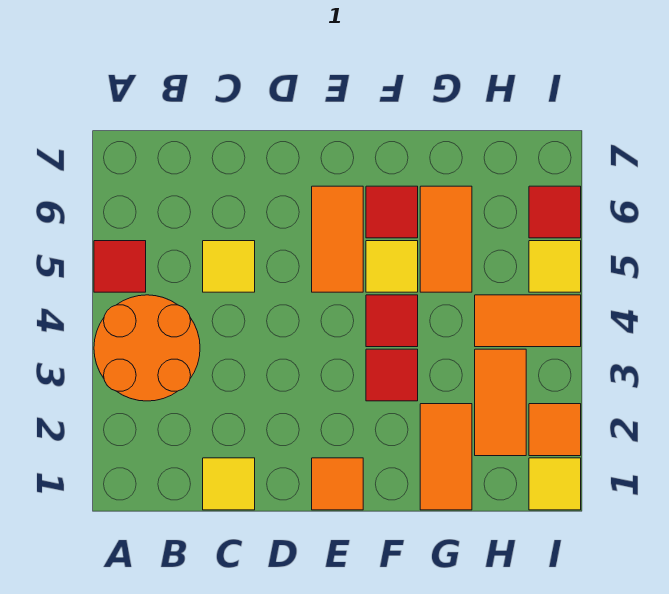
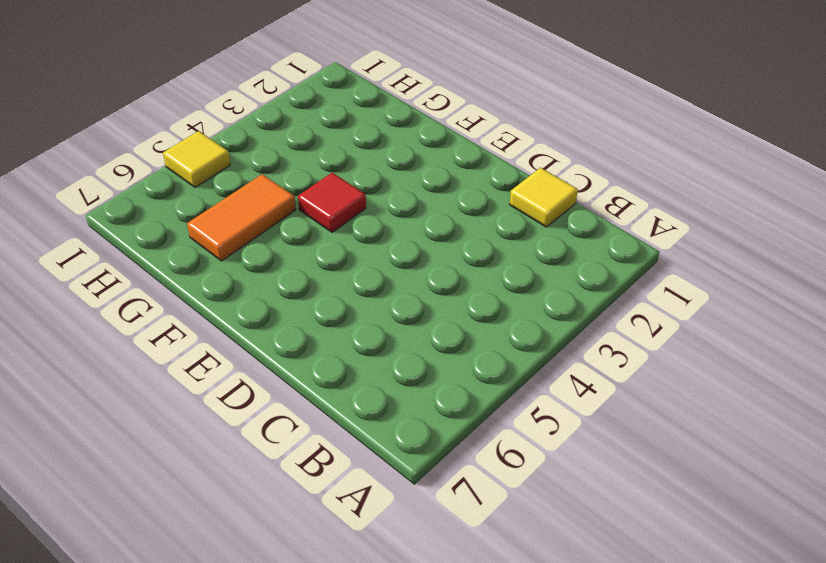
none -> orange round brick A3:B4 level 1
none -> red tile A5 level 1
none -> yellow tile C5 level 1

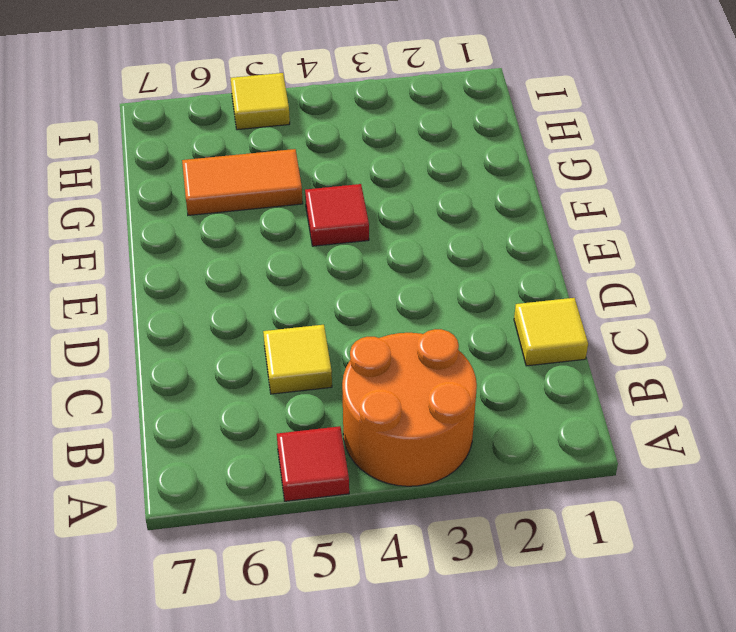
none -> orange tile E1 level 1
none -> orange tile E5:E6 level 1
none -> red tile F3 level 1

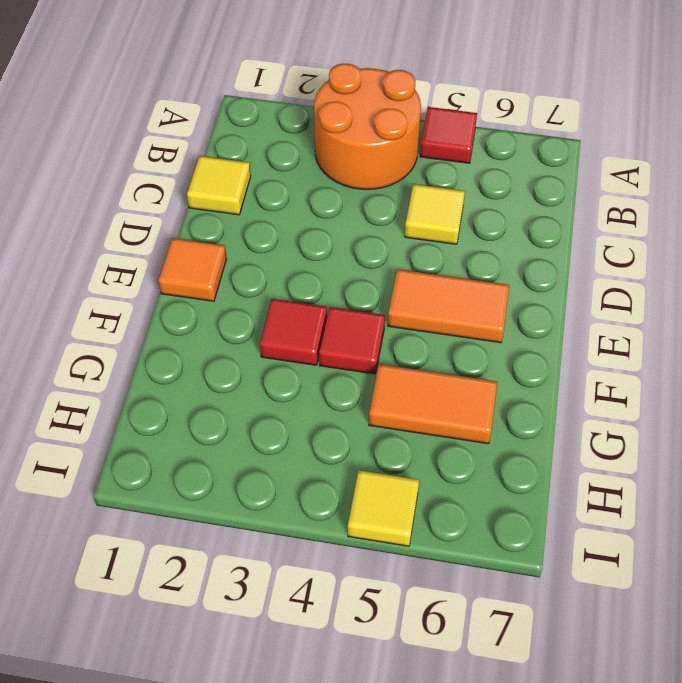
none -> yellow tile F5 level 1
none -> red tile F6 level 1
none -> orange tile G1:G2 level 1

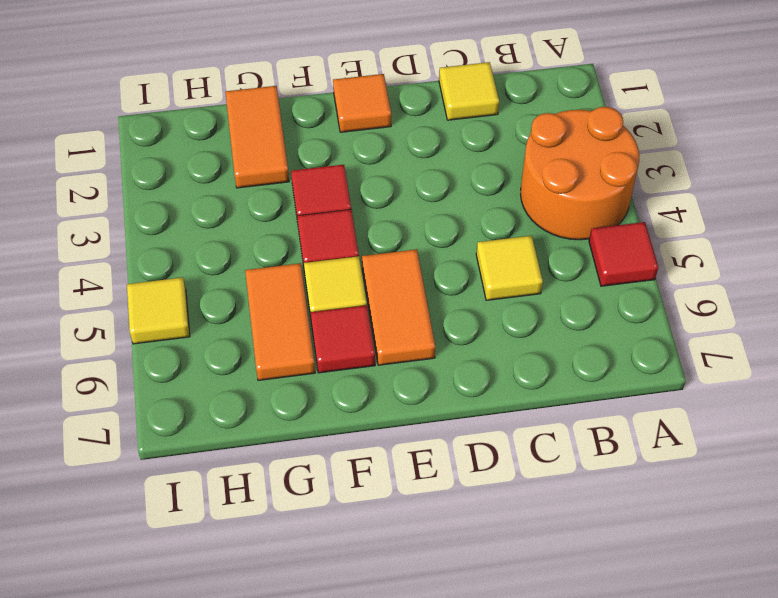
none -> orange tile H2:H3 level 1
none -> orange tile H4:I4 level 1
none -> yellow tile I1 level 1

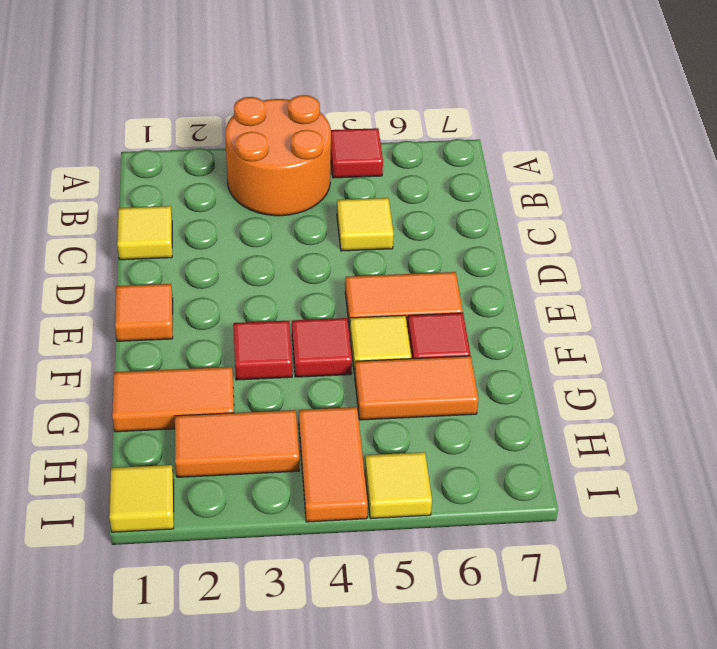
none -> orange tile I2 level 1
none -> red tile I6 level 1

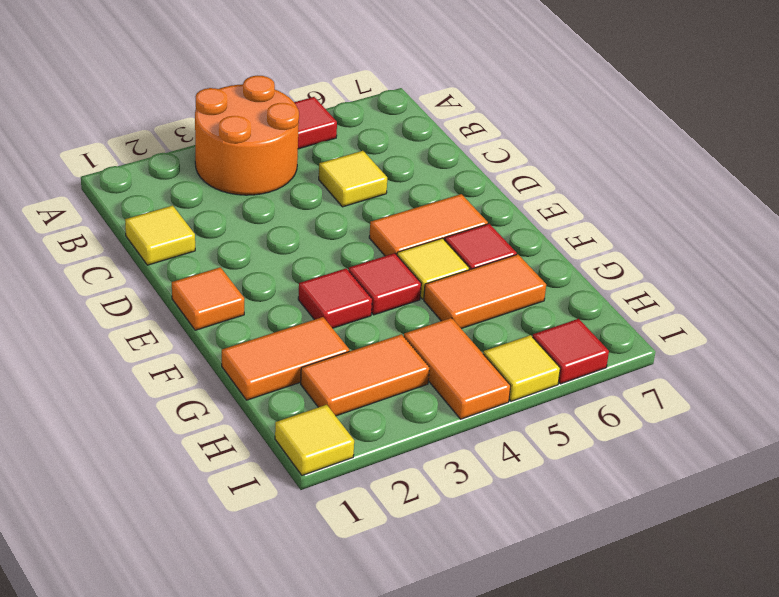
none -> orange tile I2 level 1

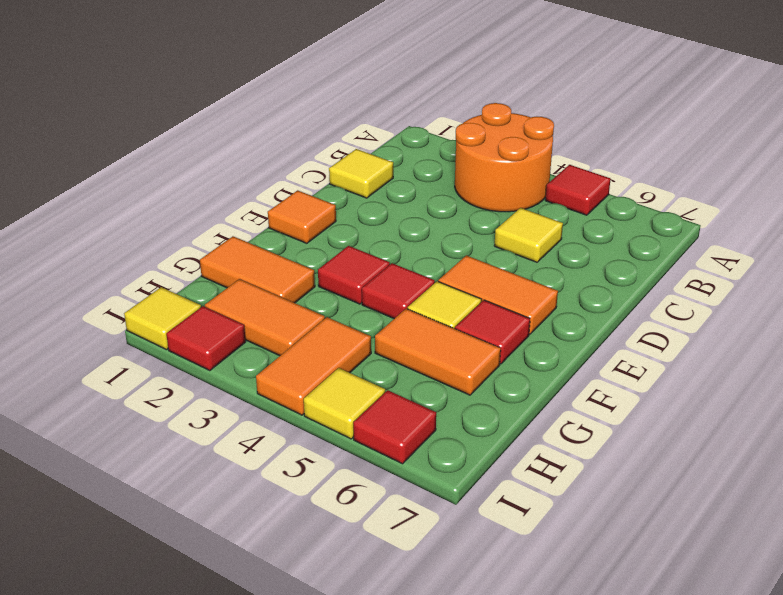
red tile I2 level 1 -> orange tile I2 level 1

